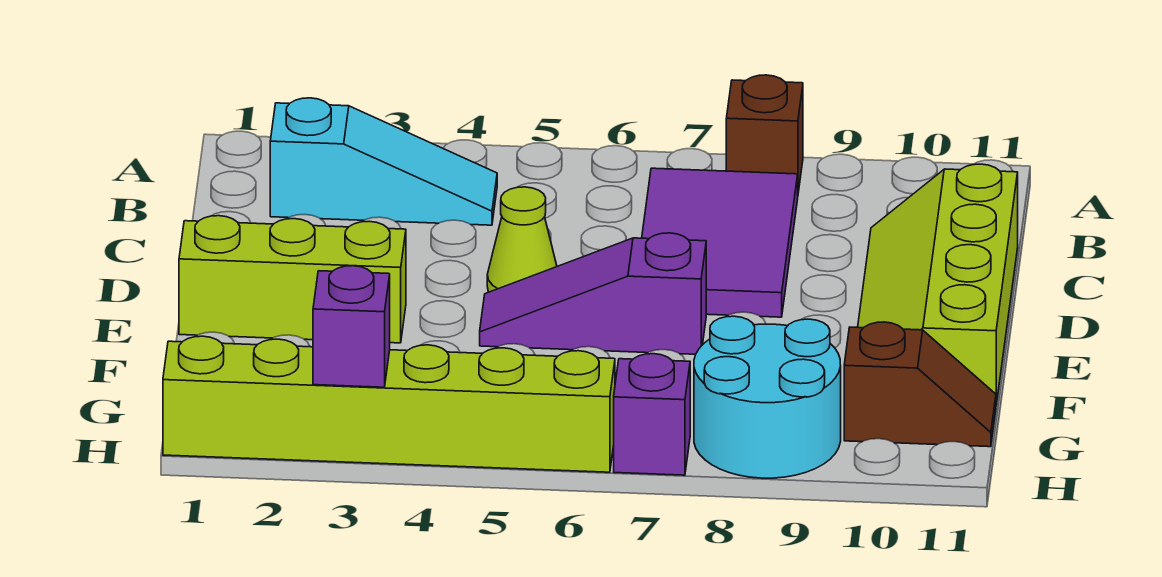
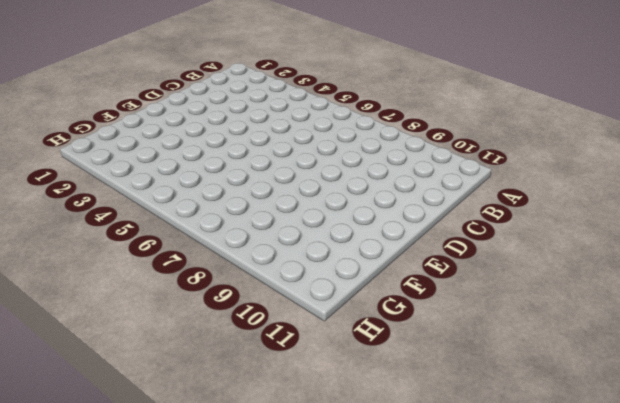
none -> brown brick A8 level 1
none -> cyan slope B2:B4 level 1 top 2
none -> purple tile B7:D8 level 1

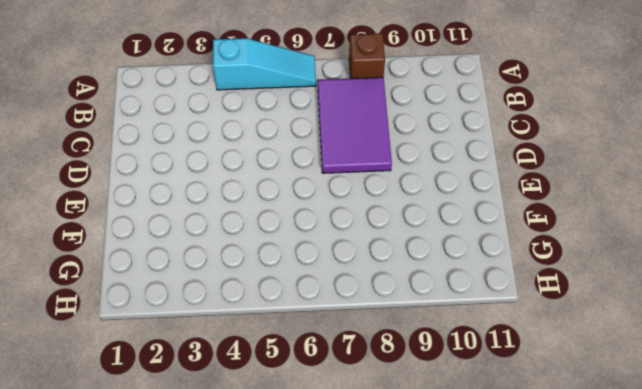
cyan slope A4:A6 level 1 top 4 -> cyan slope B2:B4 level 1 top 2
none -> lime slope C10:F11 level 1 top 11
none -> lime cone D5 level 1
none -> lime brick E1:E3 level 1

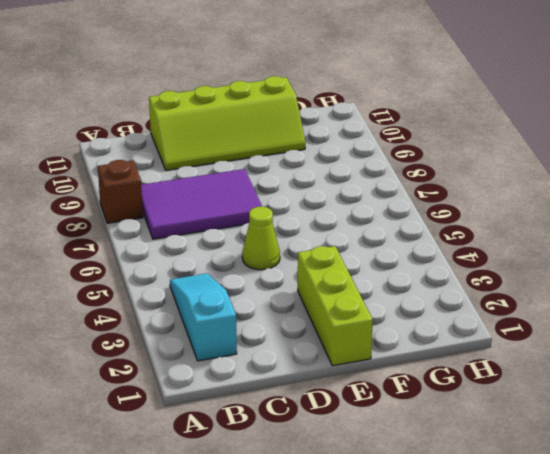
none -> purple slope E5:E7 level 1 top 7
none -> cyan round brick G8:H9 level 1
none -> brown slope G10:G11 level 1 top 10

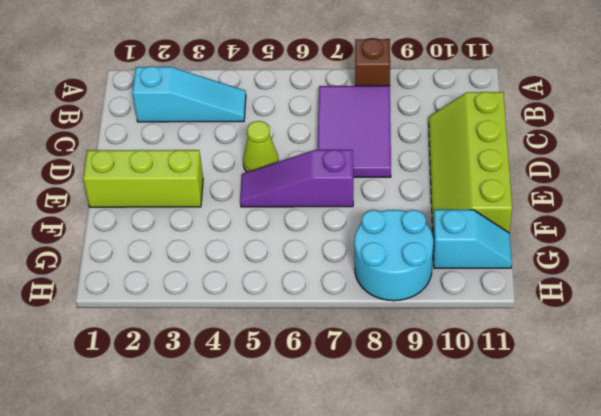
cyan slope G10:G11 level 1 top 10 -> brown slope G10:G11 level 1 top 10
none -> lime brick H1:H6 level 1
none -> purple brick H7 level 1
none -> purple brick H3 level 2

